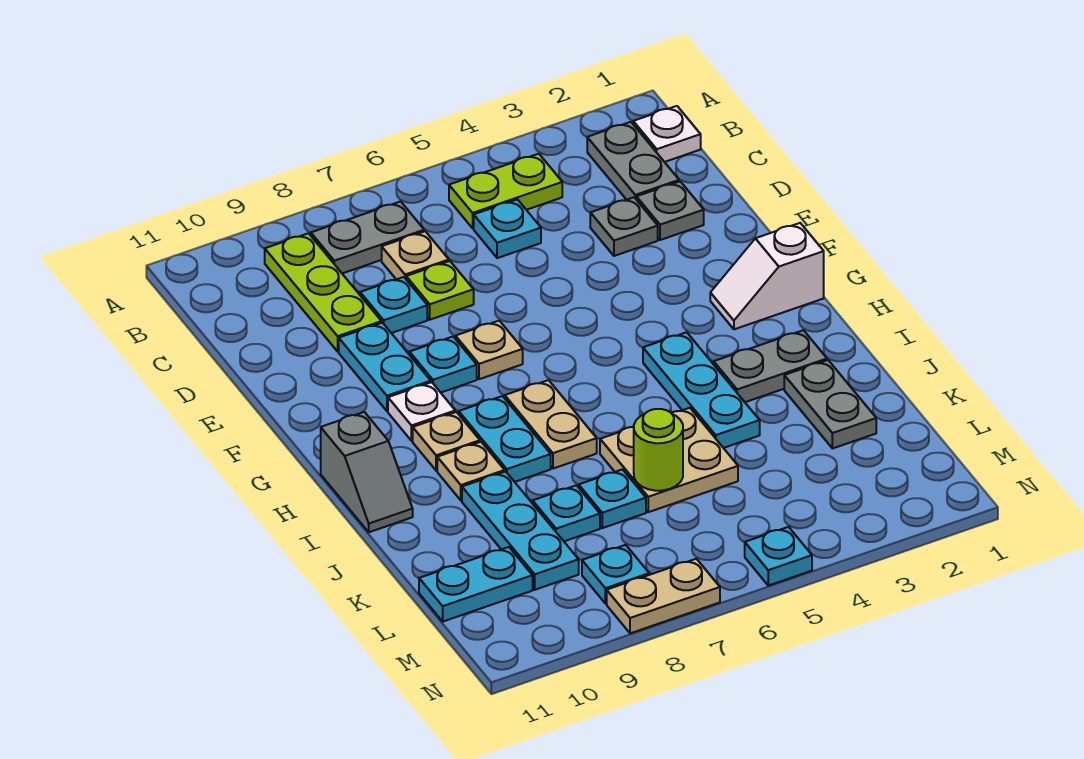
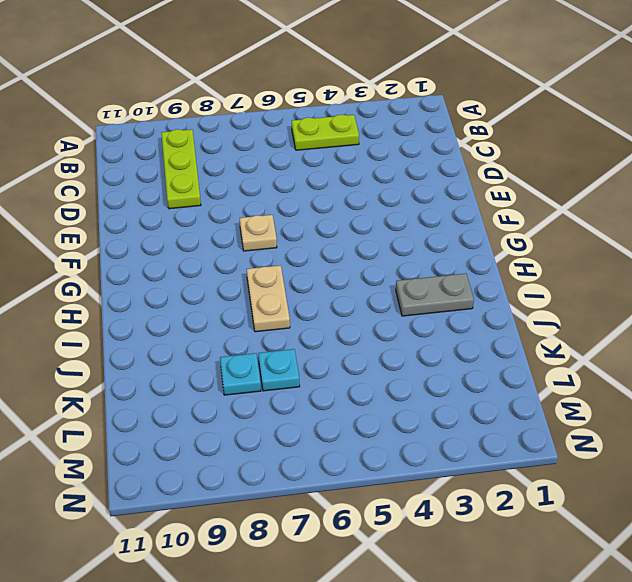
none -> white plate B1 level 1
none -> grey plate B2:C2 level 1
none -> grey plate B7:B8 level 1
none -> cyan plate C5 level 1

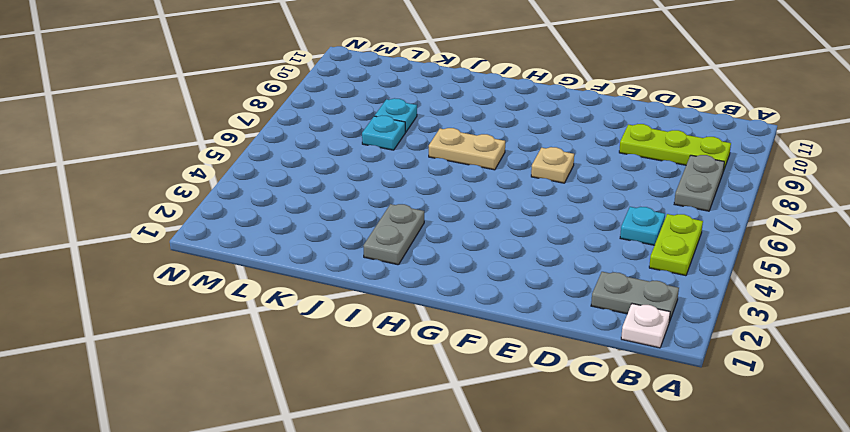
none -> tan plate C7 level 1
none -> grey plate D2 level 1
none -> grey plate D3 level 1
none -> lime plate D7 level 1

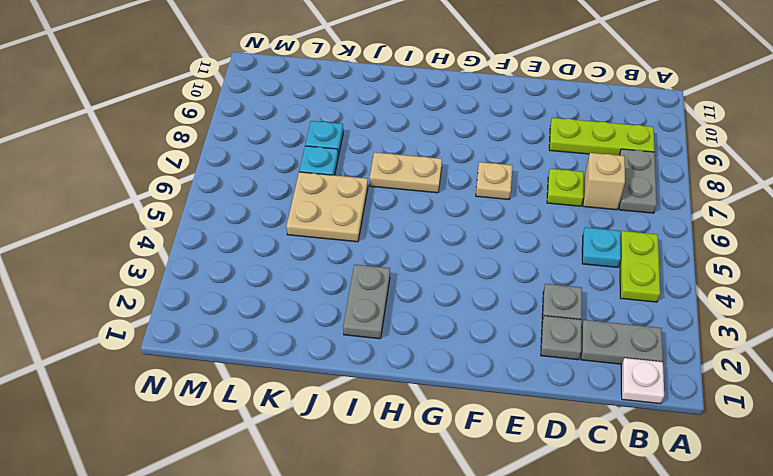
tan brick C7 level 1 -> tan plate C7 level 1
none -> cyan plate D8 level 1
none -> cyan plate E9:F9 level 1
none -> cyan plate F8 level 1
none -> white slope G1:G2 level 1 top 1

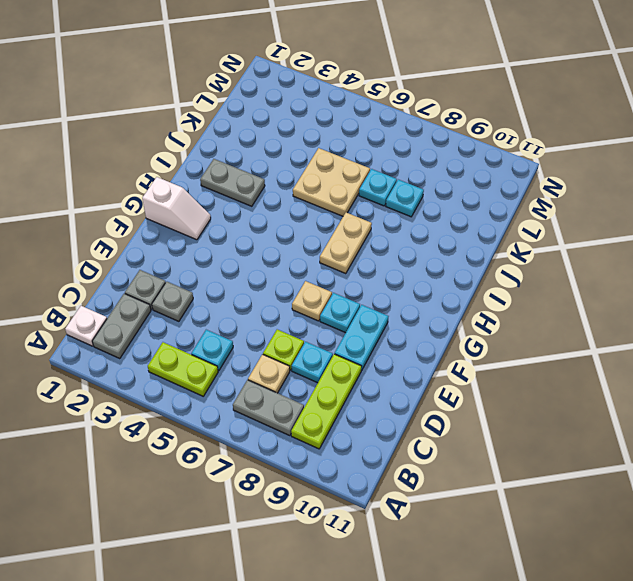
none -> white plate G9 level 1
none -> cyan plate H4:J4 level 1
none -> cyan plate H8:I8 level 1
none -> tan plate H9 level 1

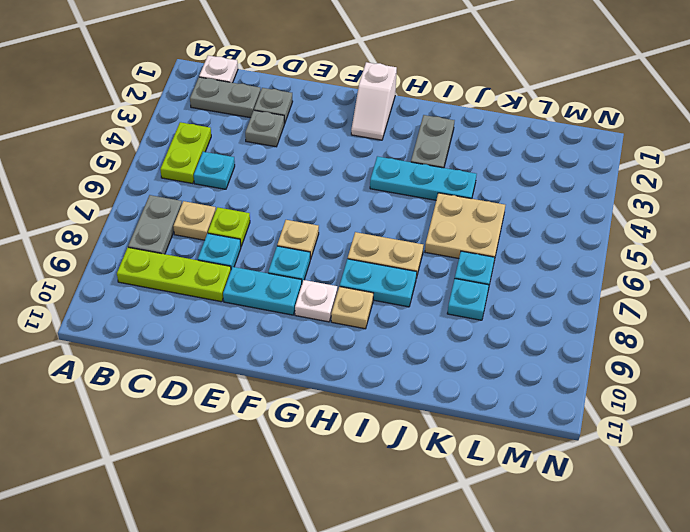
none -> grey slope H11:I11 level 1 top H
none -> tan plate I9 level 1
none -> grey plate J2:K2 level 1
none -> cyan plate J9:L9 level 1

